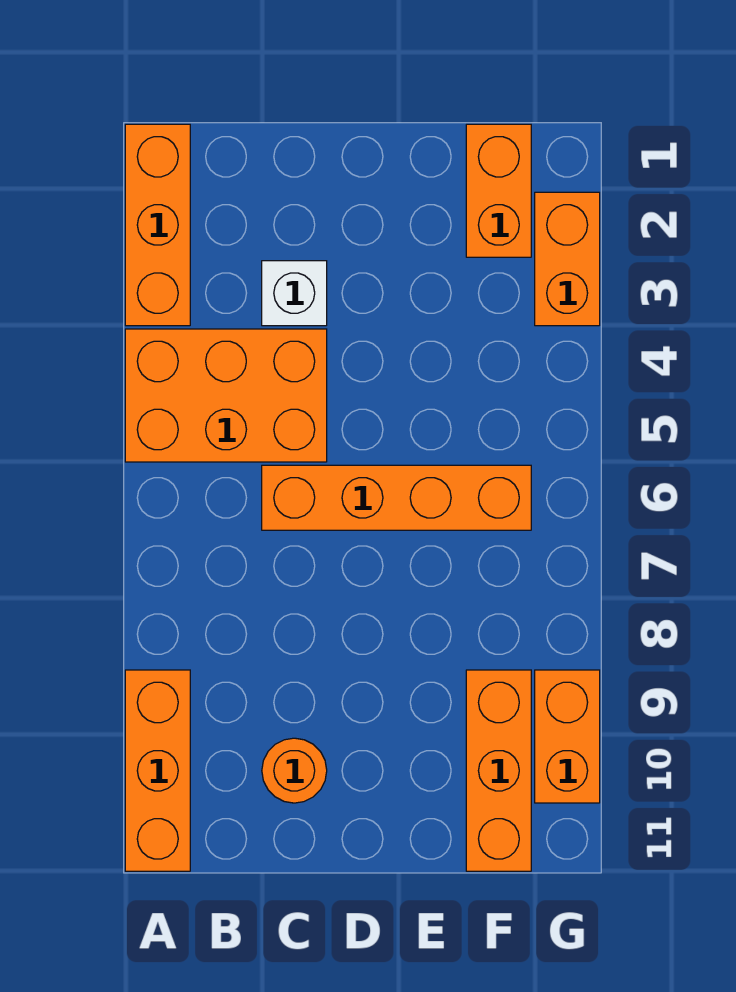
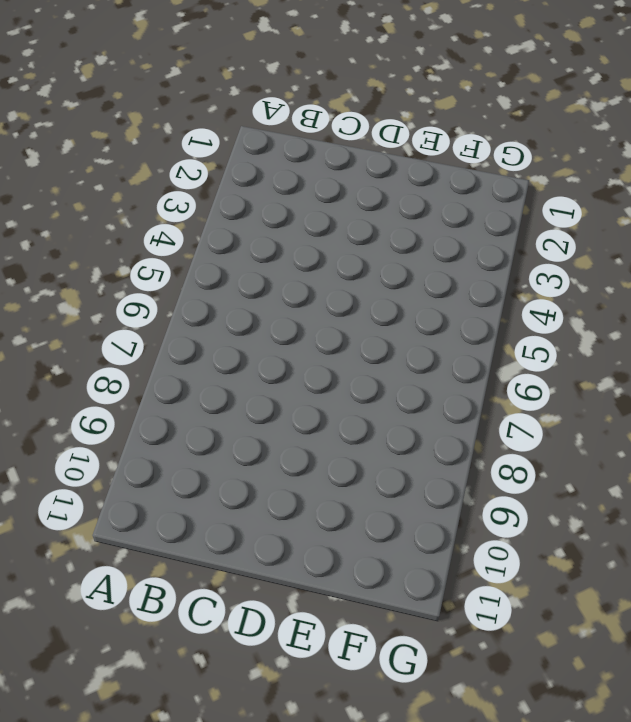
none -> orange brick A1:A3 level 1
none -> orange brick A4:C5 level 1

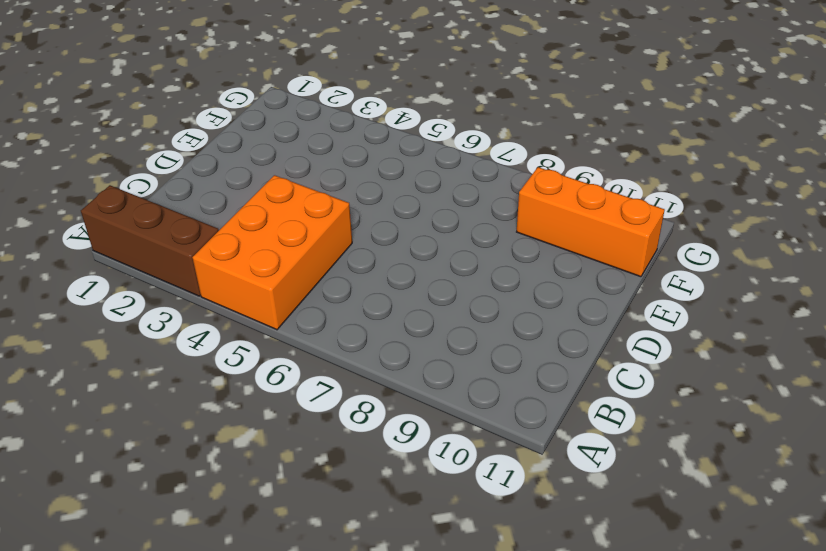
brown brick A1:A3 level 1 -> orange brick A1:A3 level 1
none -> orange brick A9:A11 level 1
none -> white brick C3 level 1

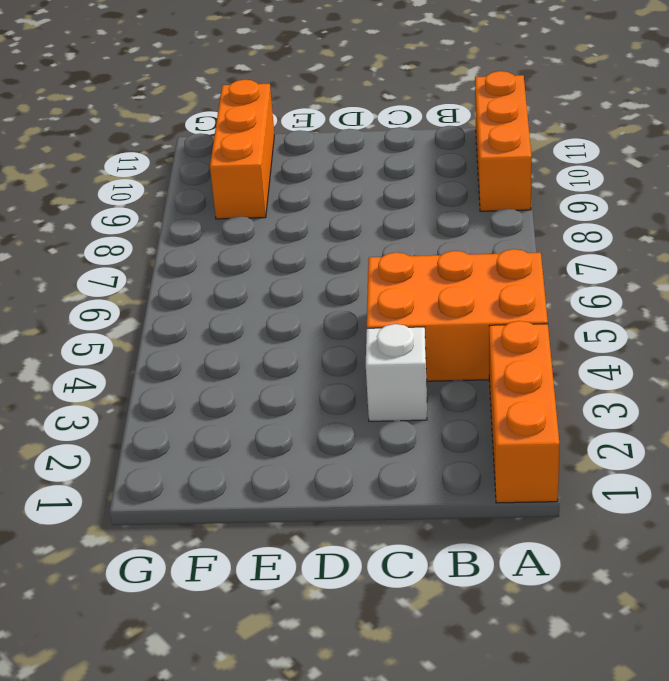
none -> orange brick C6:F6 level 1
none -> orange round brick C10 level 1

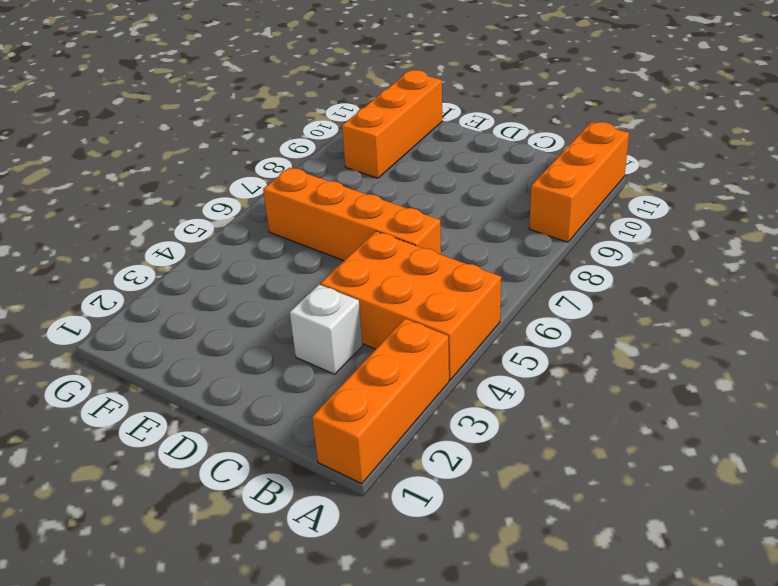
none -> orange round brick C10 level 1
none -> orange brick F1:F2 level 1

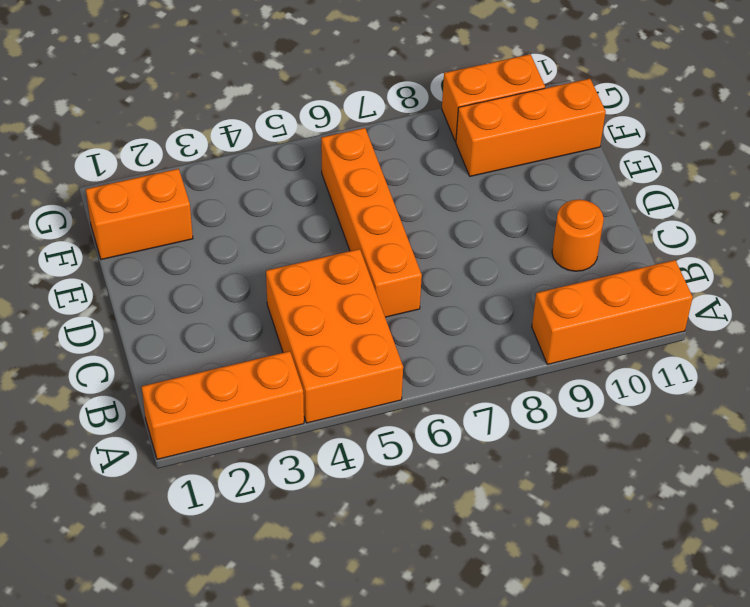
none -> white brick C3 level 1
none -> orange brick G2:G3 level 1

